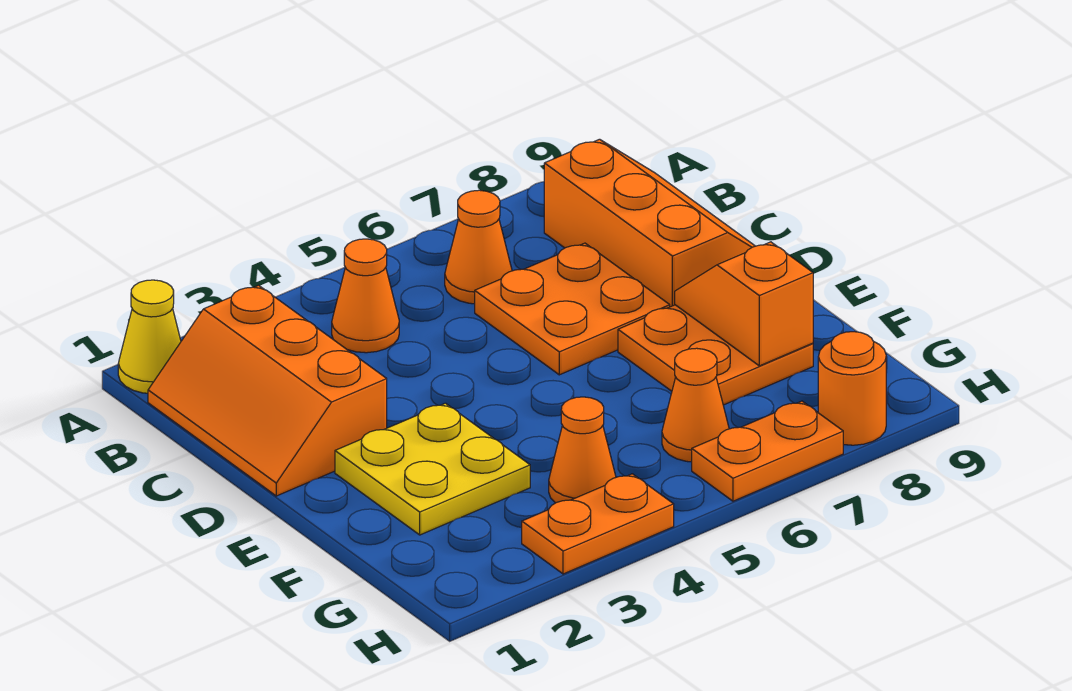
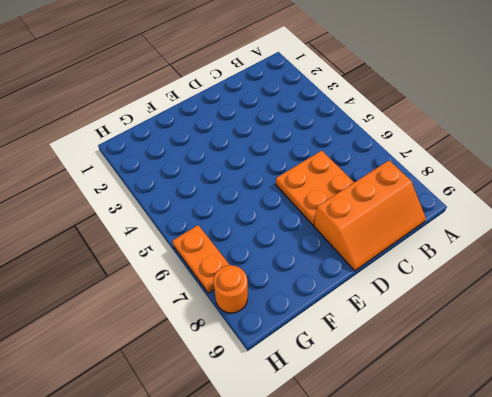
none -> yellow cone A1 level 1
none -> orange slope B1:D2 level 1 top 2
none -> orange cone B4 level 1

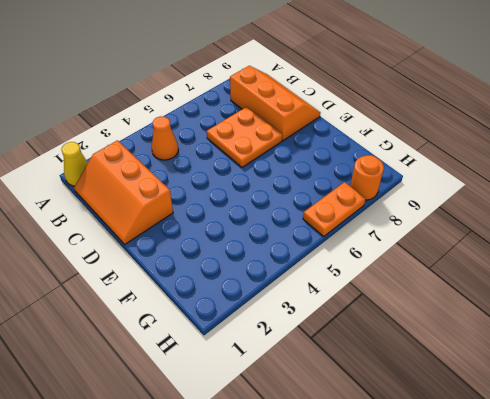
none -> orange cone B6 level 1
none -> yellow plate E2:F3 level 1
none -> orange plate E7:F8 level 1

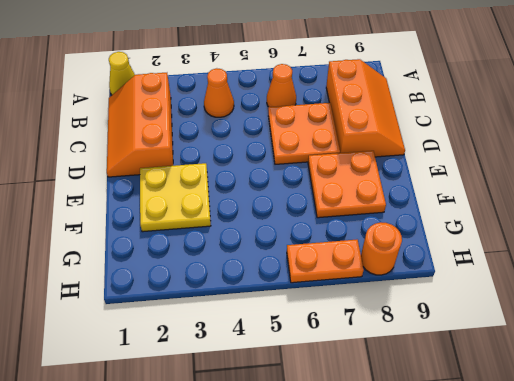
none -> orange cone G4 level 1
none -> orange cone G6 level 1
none -> orange plate H3:H4 level 1

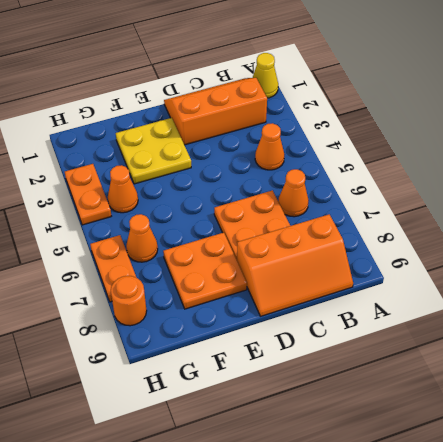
none -> orange slope E8:F8 level 2 top F

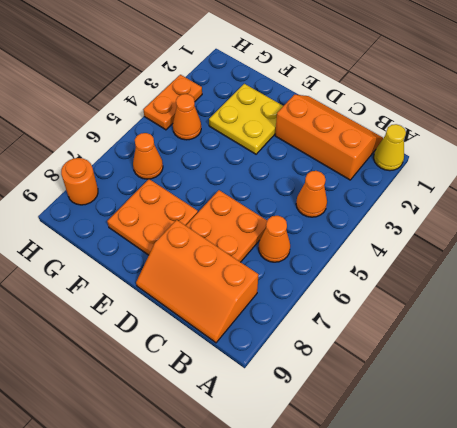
none -> orange plate H6:H7 level 1
none -> orange slope E8:F8 level 2 top F

